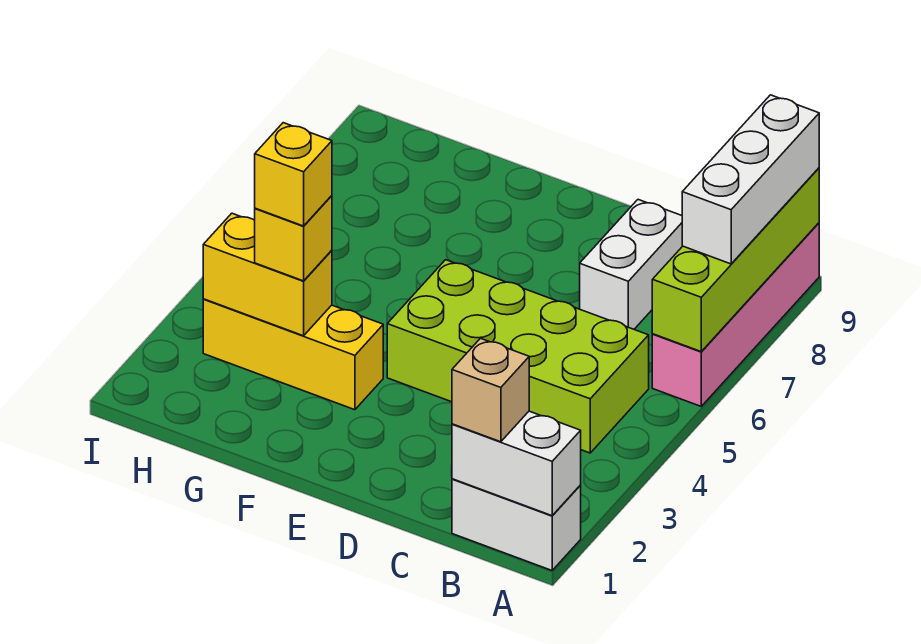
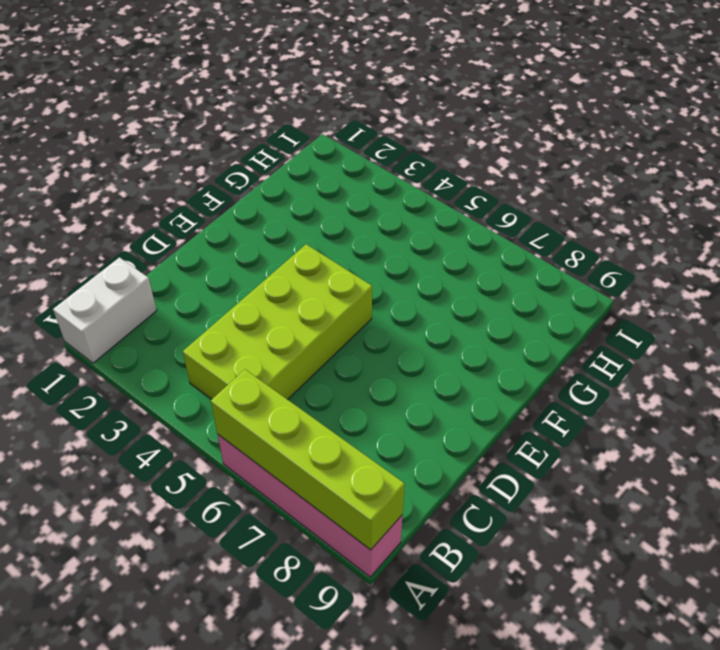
none -> white brick C7:C8 level 1
none -> yellow brick F3:H3 level 1
none -> white brick A1:B1 level 2

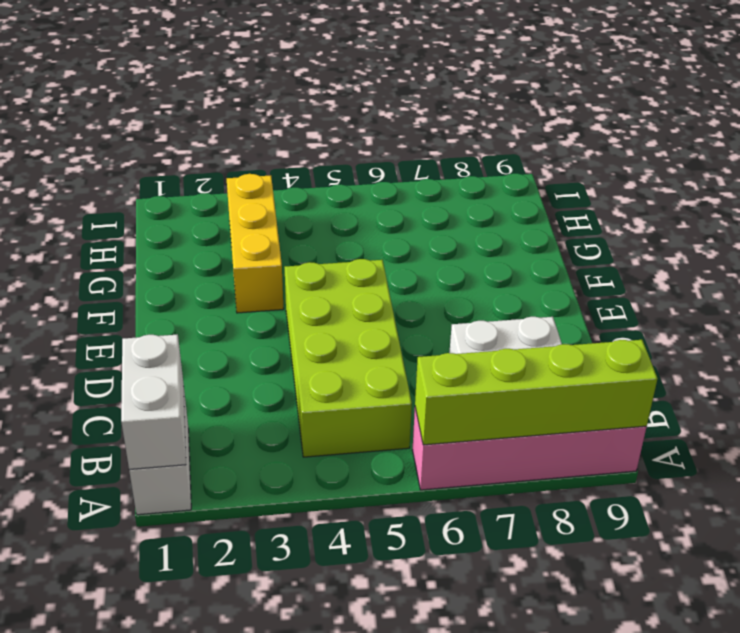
none -> yellow brick G3:H3 level 2
none -> white brick A7:A9 level 3
none -> tan brick B1 level 3

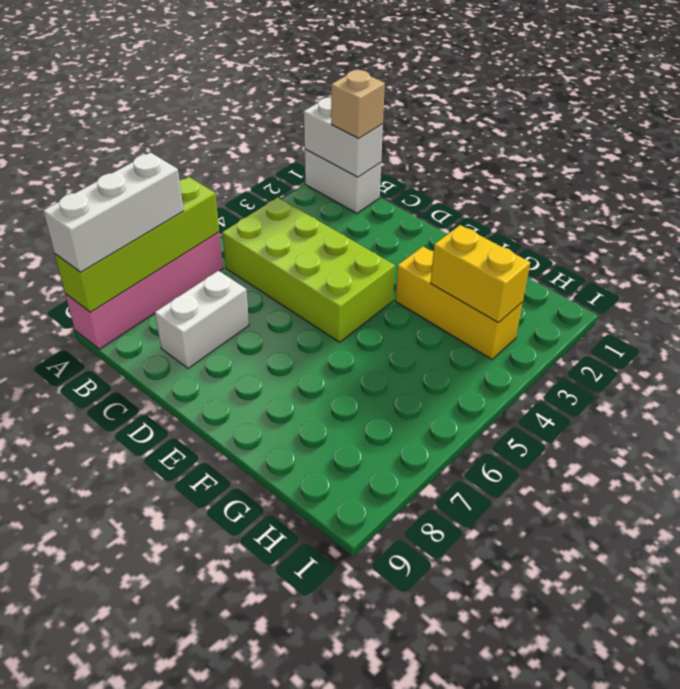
none -> yellow brick G3 level 3
none -> yellow brick G3 level 4

